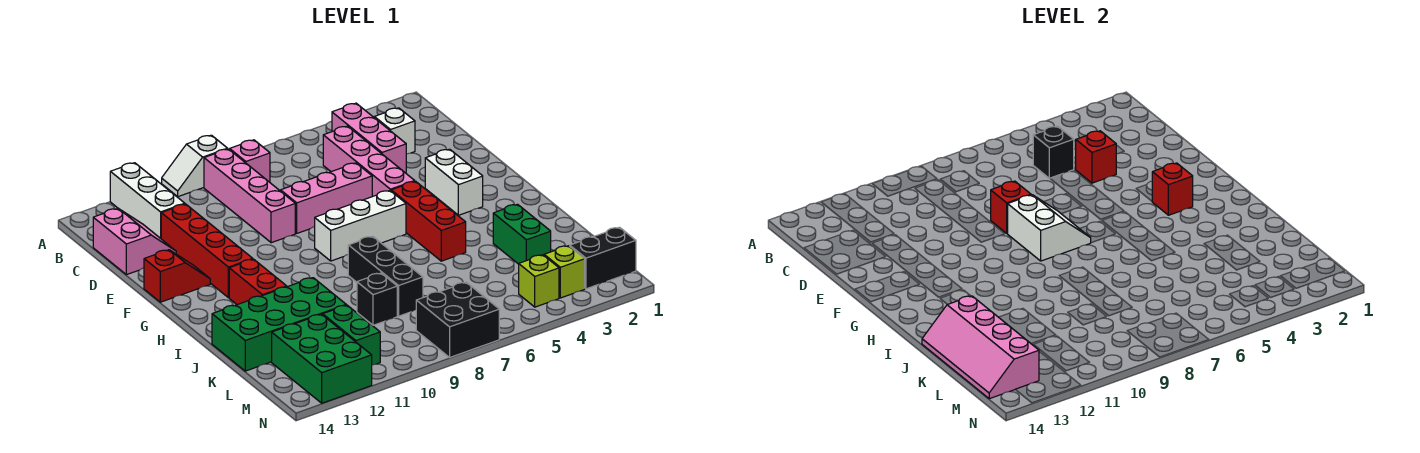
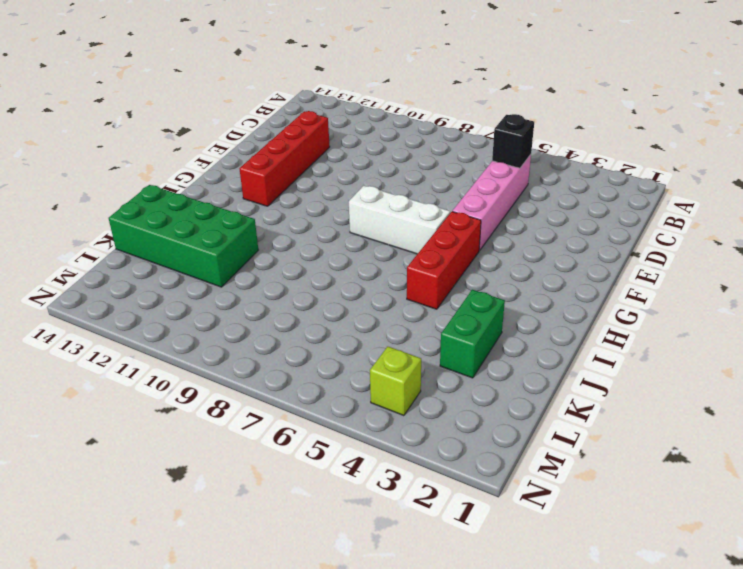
none -> white slope A9:A10 level 1 top 9
none -> white brick A12:C12 level 1
none -> pink brick B4:D4 level 1
none -> pink brick B8 level 1

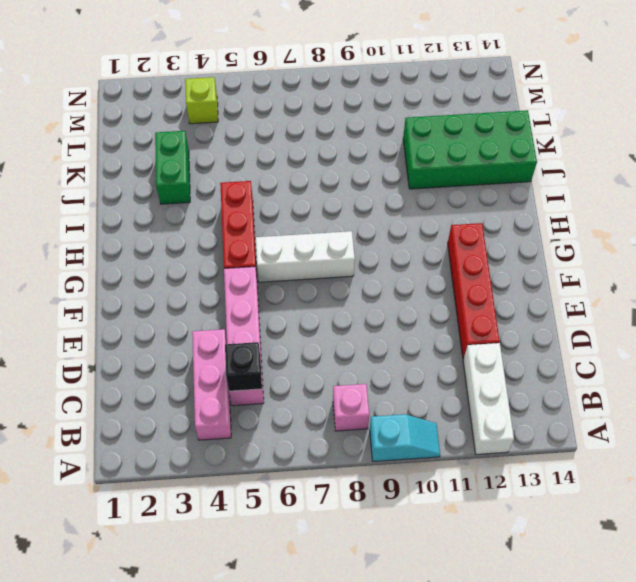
cyan slope A9:A10 level 1 top 9 -> white slope A9:A10 level 1 top 9
none -> pink brick B9:E9 level 1
none -> white brick C3 level 1
none -> pink slope C13:D14 level 1 top 14
none -> pink brick E6:E8 level 1

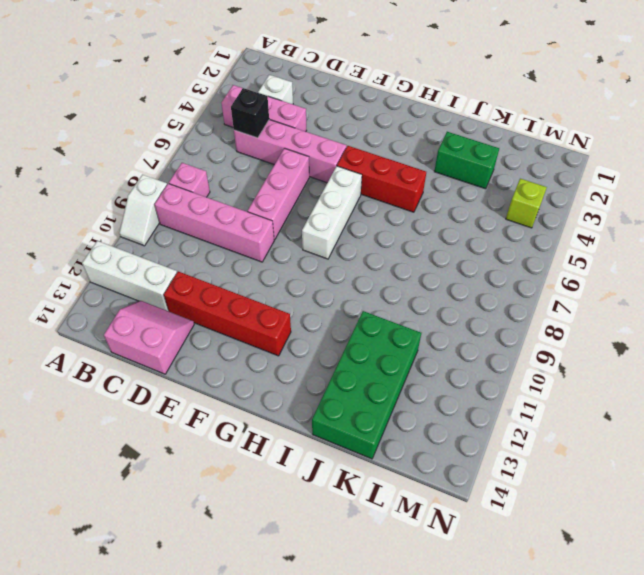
none -> white brick F3:G3 level 1
none -> red slope F13:F14 level 1 top 14
none -> red brick H12:I12 level 1
none -> black brick I8:K8 level 1

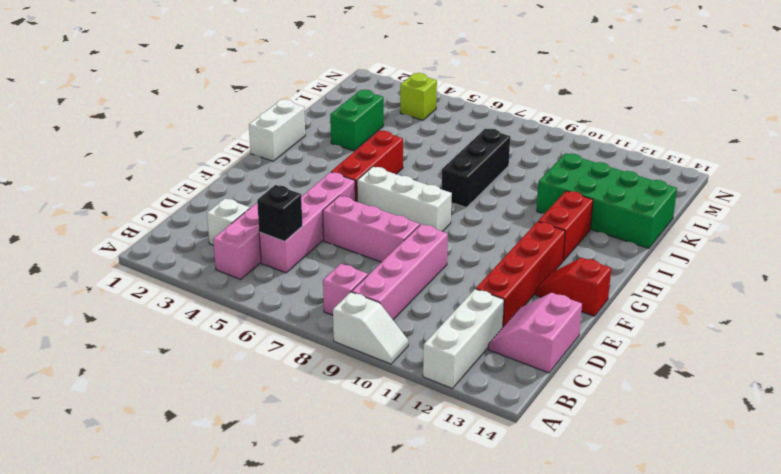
white brick H1:I1 level 1 -> white brick F3:G3 level 1
none -> black brick K9 level 1
none -> green brick L11:M11 level 1
none -> green brick L12:N13 level 1
none -> black brick M1:M2 level 1

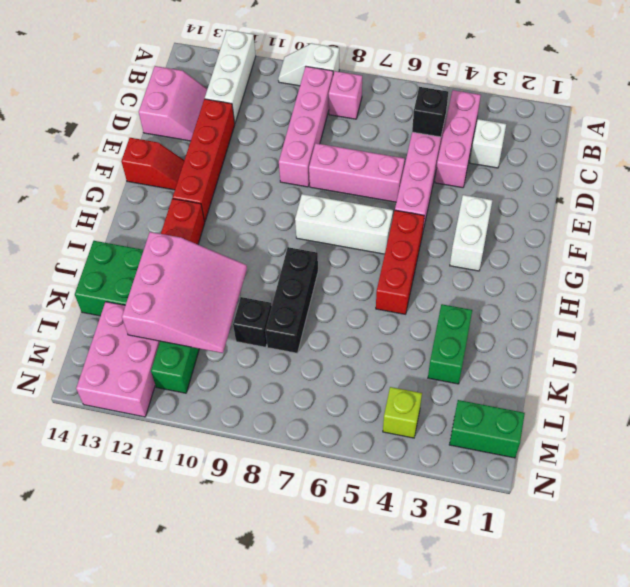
pink slope J10:L12 level 2 top 12 -> none
pink brick L12:N13 level 1 -> green brick L12:N13 level 1
green brick M1:M2 level 1 -> black brick M1:M2 level 1
none -> lime brick M3 level 1
none -> black brick M7:N8 level 1
none -> red brick D4 level 2
none -> red brick E8 level 2

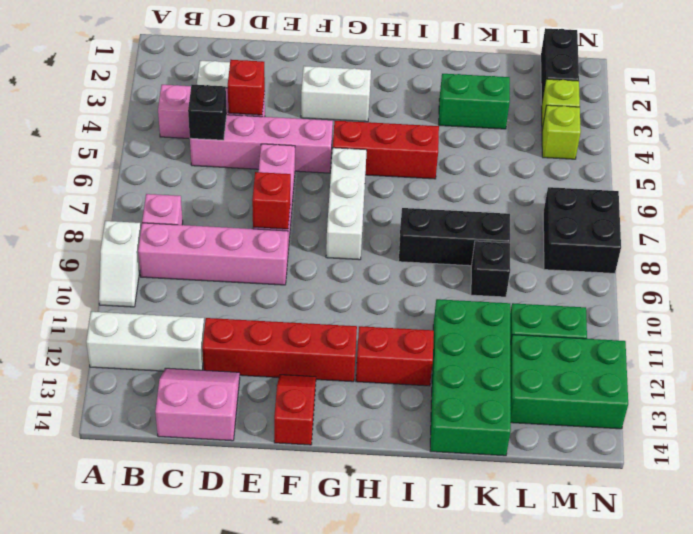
none -> white slope F7:G8 level 2 top 8
none -> red brick G3 level 2
none -> pink slope J13:M14 level 2 top 13

